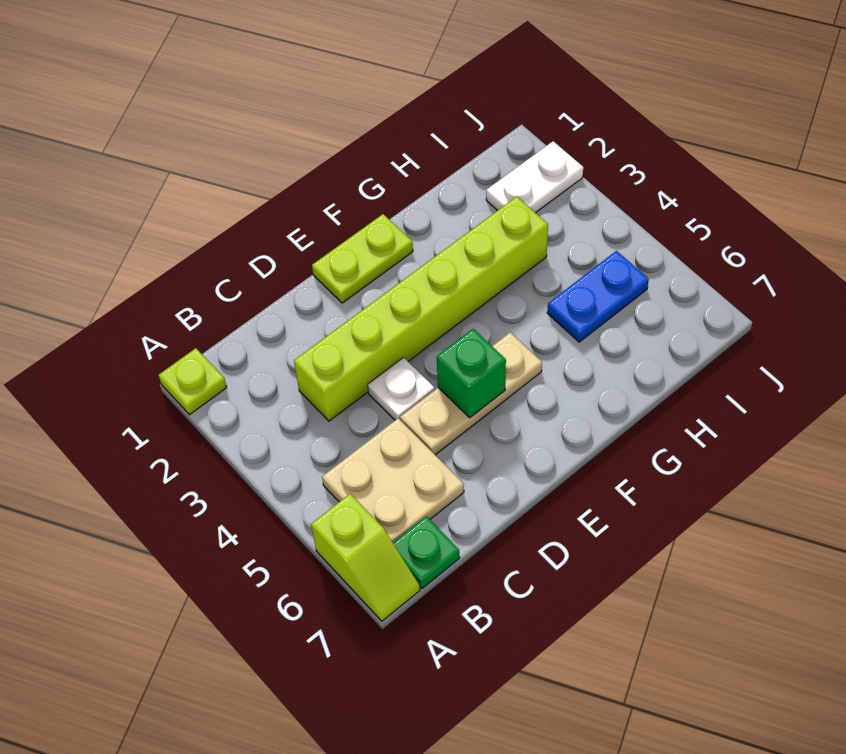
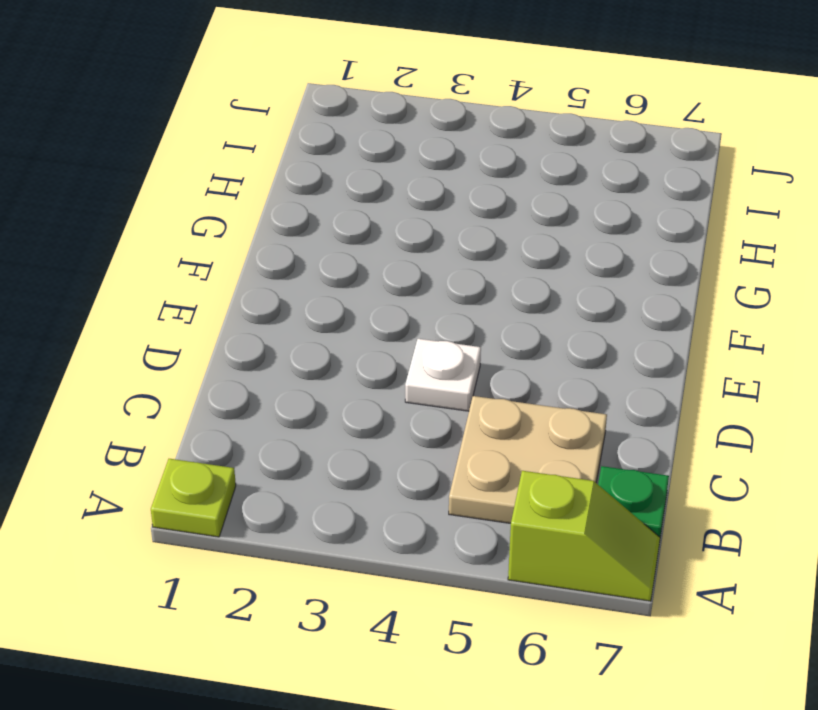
none -> lime brick C3:H3 level 1
none -> tan plate D5:F5 level 1

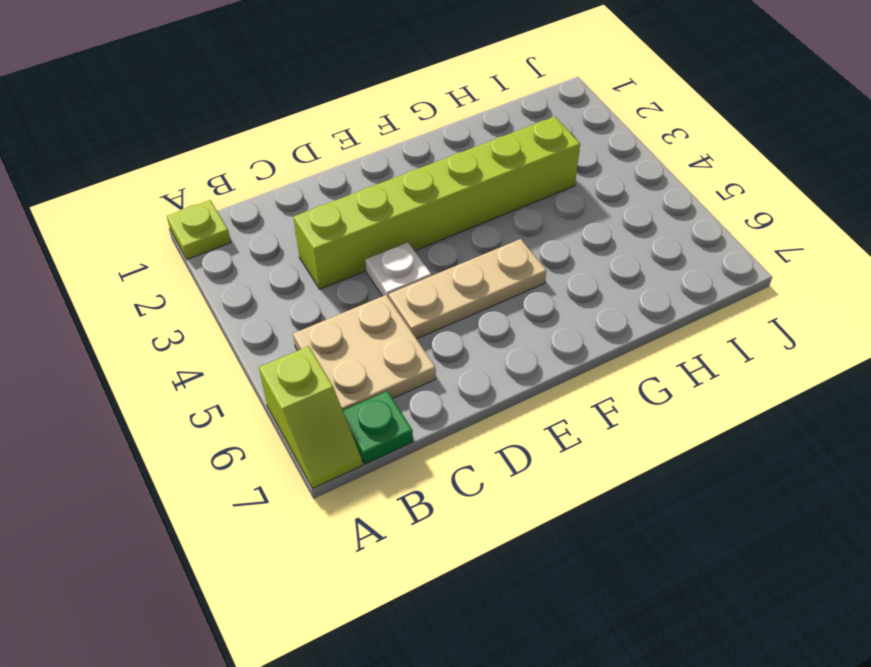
none -> lime plate E1:F1 level 1
none -> blue plate H5:I5 level 1

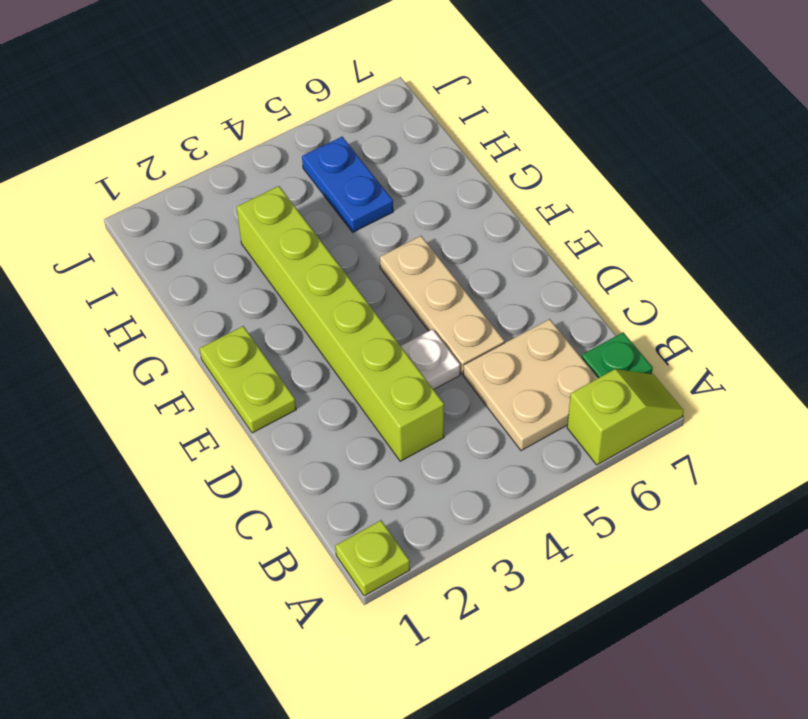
none -> white plate I2:J2 level 1
none -> green brick E5 level 2

